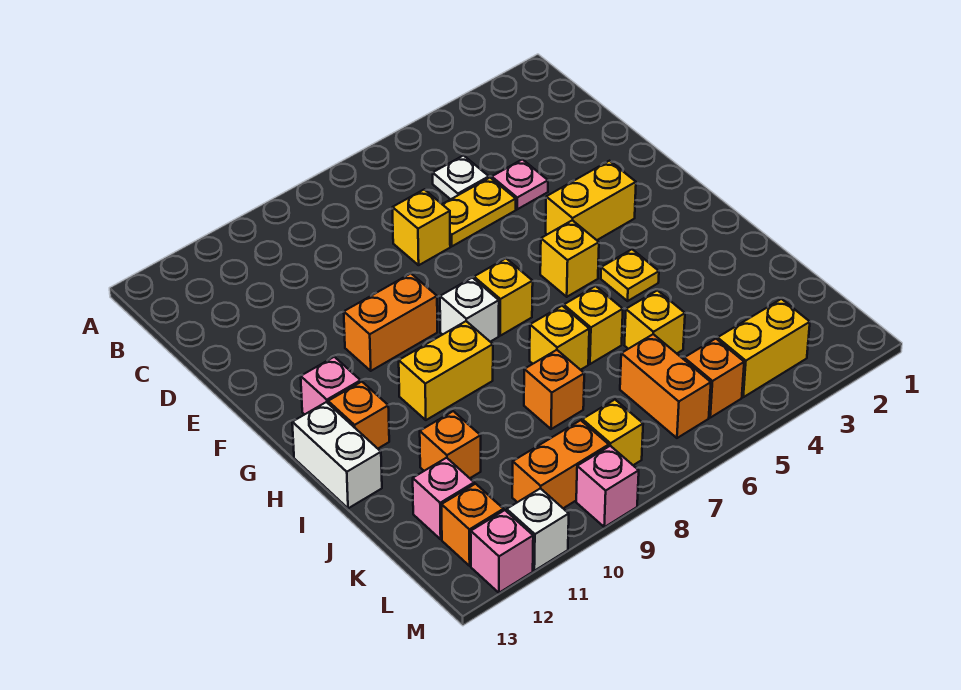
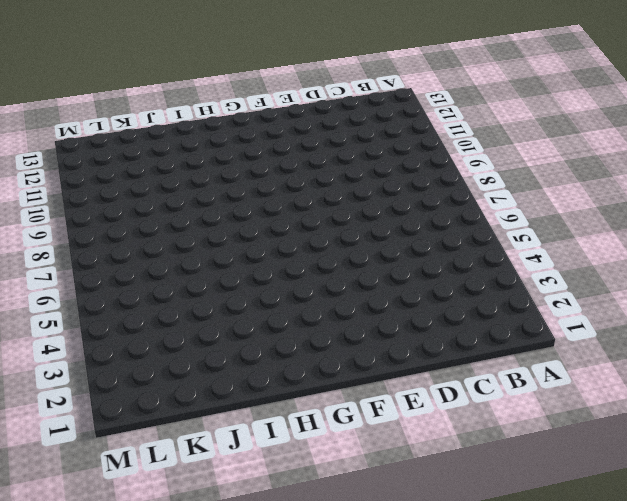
none -> white plate C5 level 1
none -> pink plate D4 level 1
none -> yellow plate D5:D6 level 1

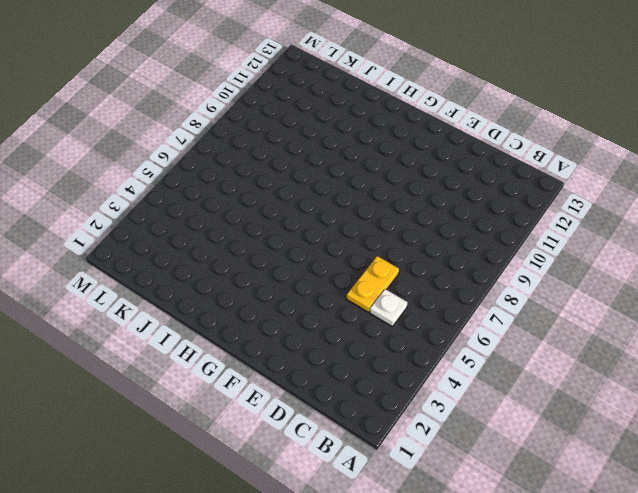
none -> pink plate D4 level 1
none -> yellow brick D7 level 1
none -> yellow brick F3:F4 level 1

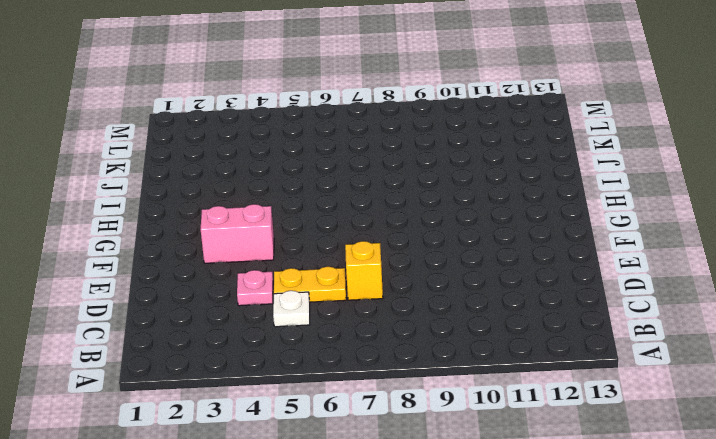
pink brick F3:F4 level 1 -> yellow brick F3:F4 level 1
none -> orange brick F9:F10 level 1
none -> yellow brick G5 level 1
none -> yellow brick G7 level 1

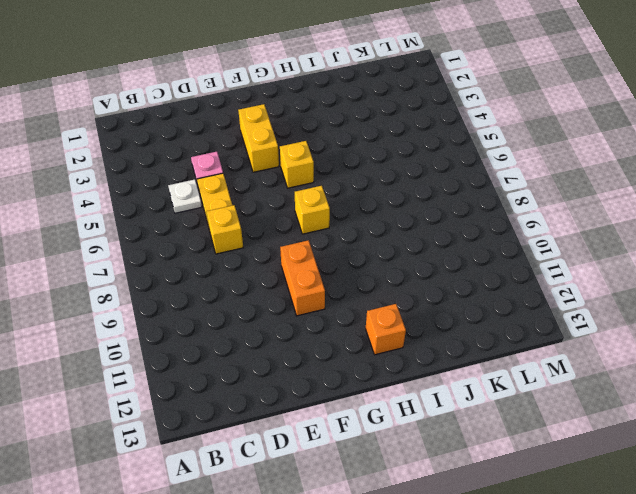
none -> white brick G8 level 1
none -> pink brick G12 level 1
none -> yellow plate H4 level 1

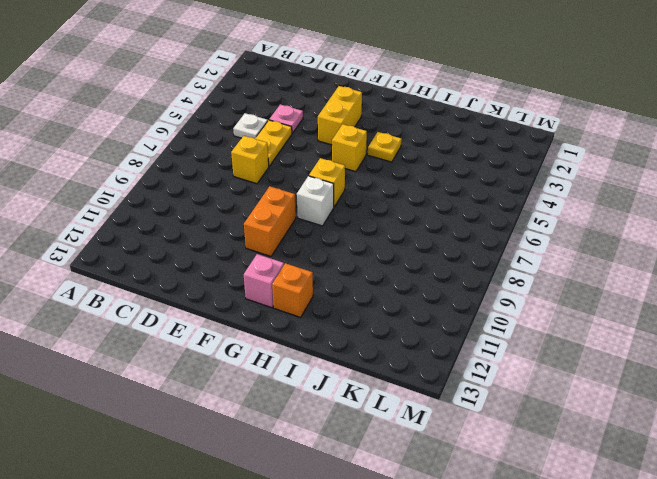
none -> yellow brick H9:H10 level 1
none -> white brick H13:I13 level 1
none -> yellow brick I6 level 1

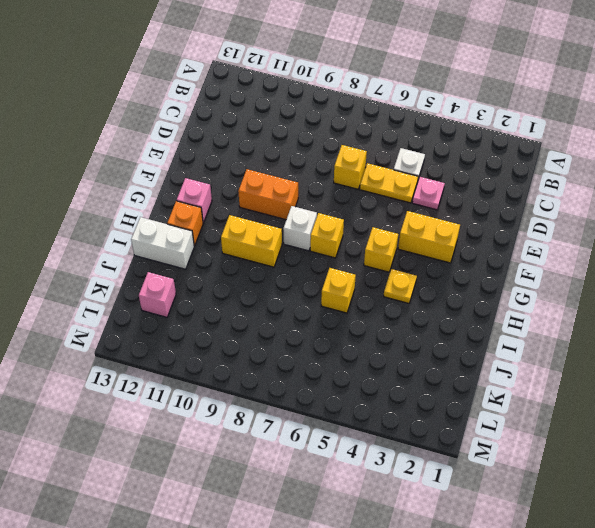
white brick I12:I13 level 1 -> white brick H13:I13 level 1
none -> yellow brick I7 level 1
none -> yellow brick J5 level 1
none -> orange brick J8 level 1

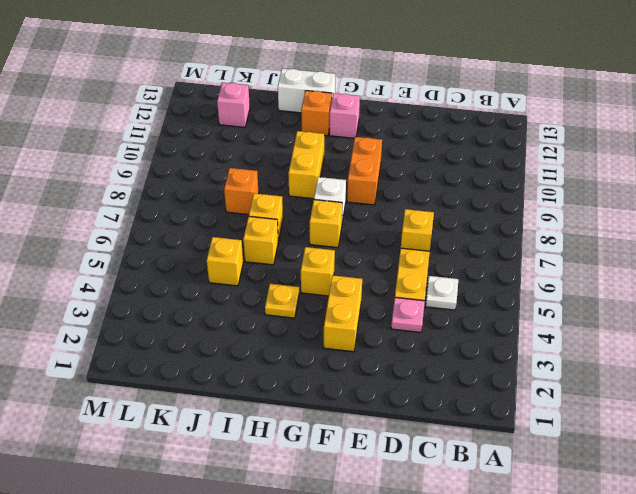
none -> orange brick J11 level 1
none -> orange brick K6:L6 level 1
none -> yellow brick L3:L4 level 1

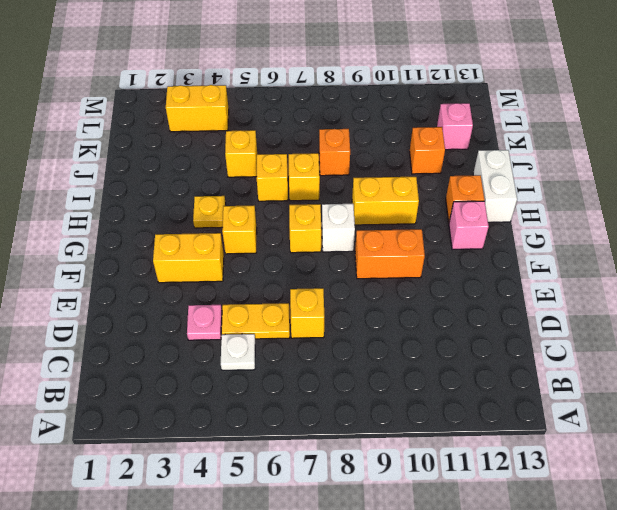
none -> orange brick K6:L6 level 1
none -> orange brick L5 level 1
none -> yellow brick L8 level 1

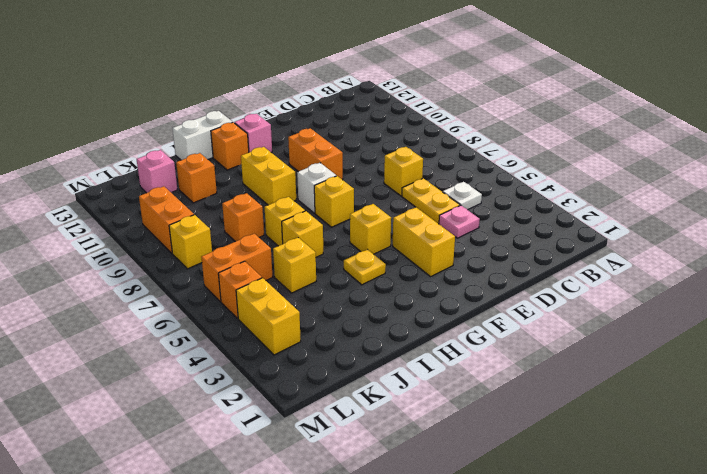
none -> orange brick L12 level 1
none -> pink brick M9 level 1
none -> white brick M11 level 1

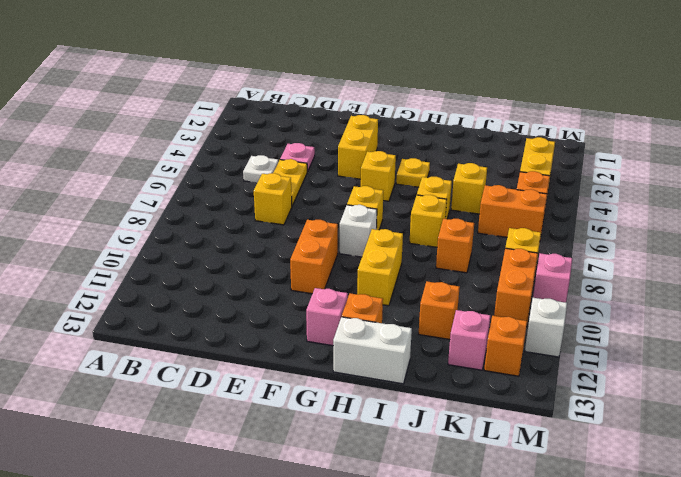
none -> pink brick M12 level 1

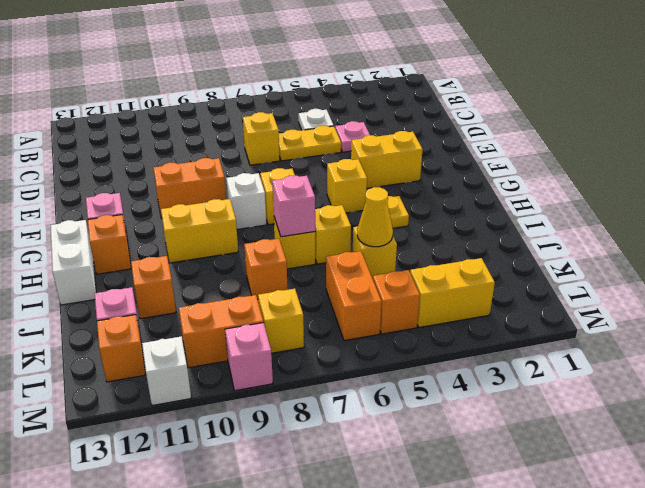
pink brick I7 level 2 -> pink brick M12 level 1
yellow cone J5 level 2 -> none

